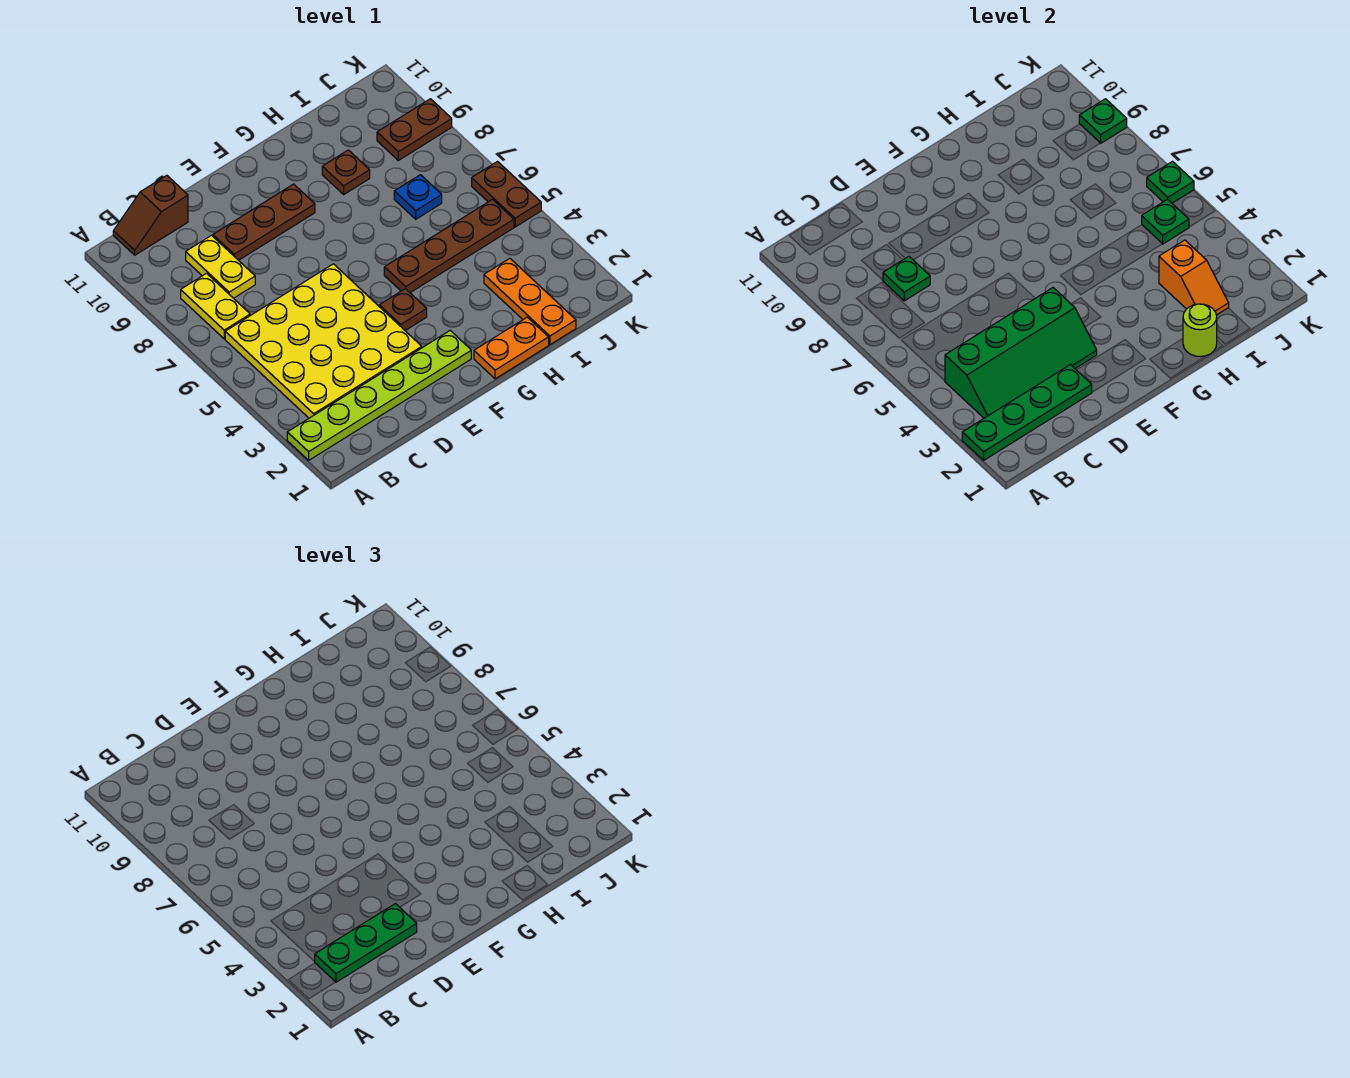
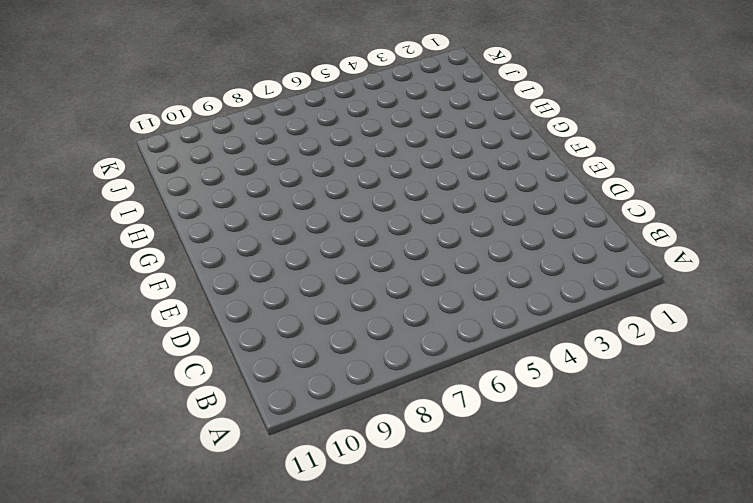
none -> lime plate A2:F2 level 1
none -> yellow plate B3:E6 level 1
none -> yellow plate B7:B8 level 1

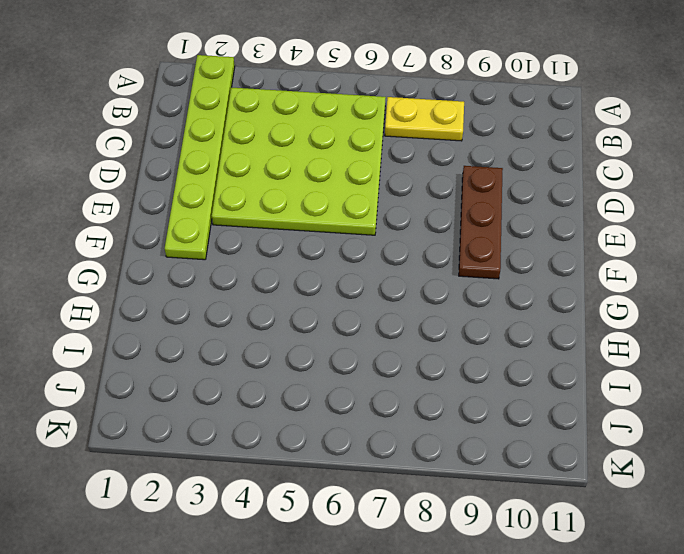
lime plate B3:E6 level 1 -> yellow plate B3:E6 level 1
none -> brown slope B11:C11 level 1 top C
none -> yellow plate C8:C9 level 1
none -> brown plate F4 level 1

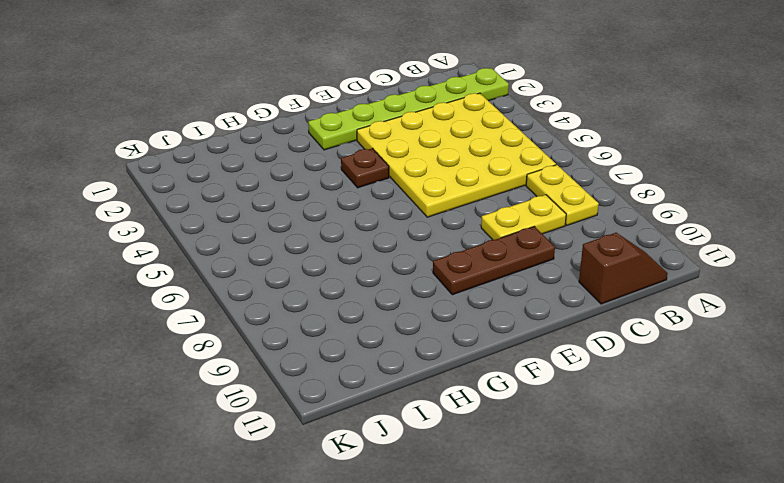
yellow plate C8:D8 level 1 -> yellow plate C8:C9 level 1
none -> orange plate G1:H1 level 1
none -> brown plate G5:J5 level 1
none -> brown plate H9 level 1

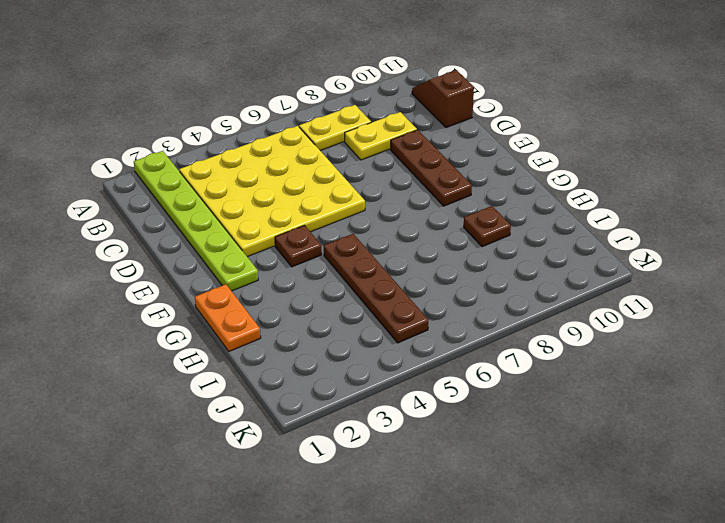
none -> orange plate I1:I3 level 1
none -> blue plate I7 level 1
none -> brown plate J9:K9 level 1

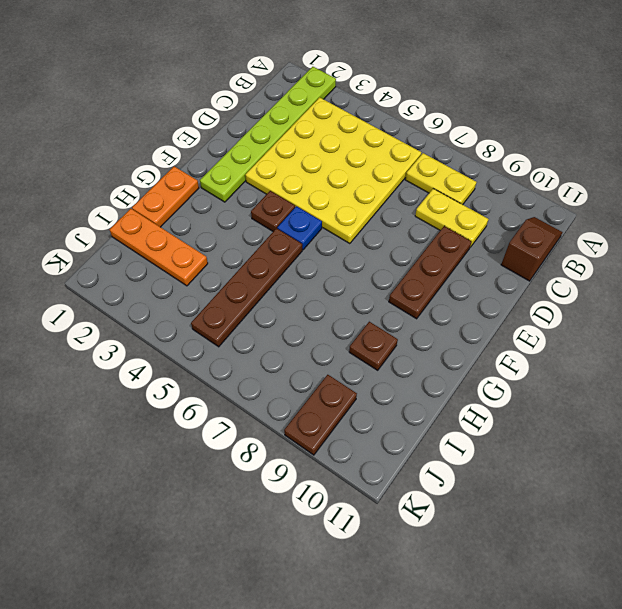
blue plate F5 level 1 -> blue plate I7 level 1
none -> brown plate K5:K6 level 1
none -> green plate A2:D2 level 2
none -> green slope B3:E4 level 2 top 4

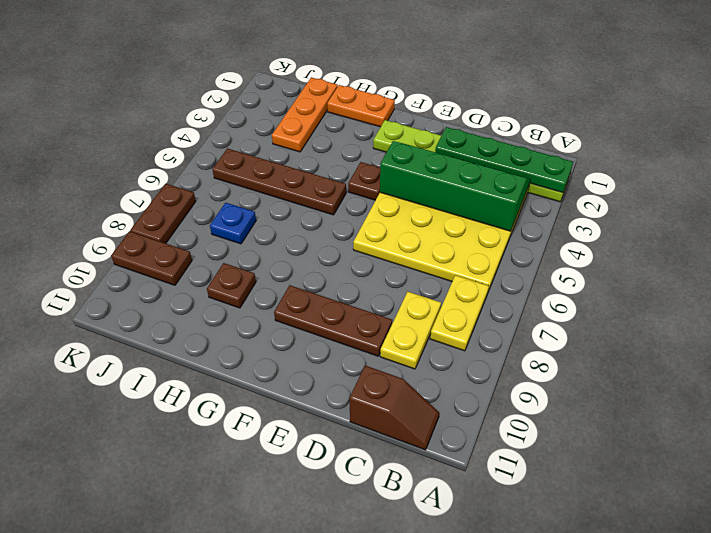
brown plate K7:K8 level 1 -> brown plate K5:K6 level 1
none -> green plate C8 level 2
none -> lime round brick H1 level 2
none -> orange slope I2:I3 level 2 top 3

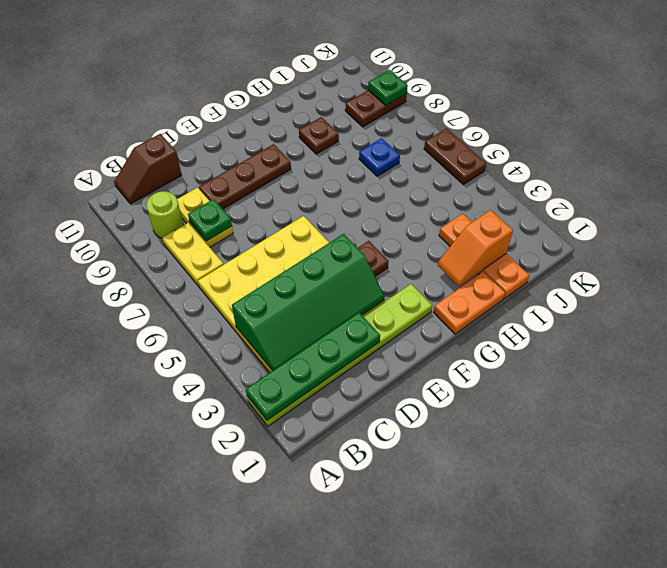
lime round brick B9 level 1 -> lime round brick H1 level 2
orange slope H2:I2 level 2 top I -> orange slope I2:I3 level 2 top 3
none -> brown plate G5:J5 level 1
none -> green plate J5 level 2
none -> green plate K6 level 2

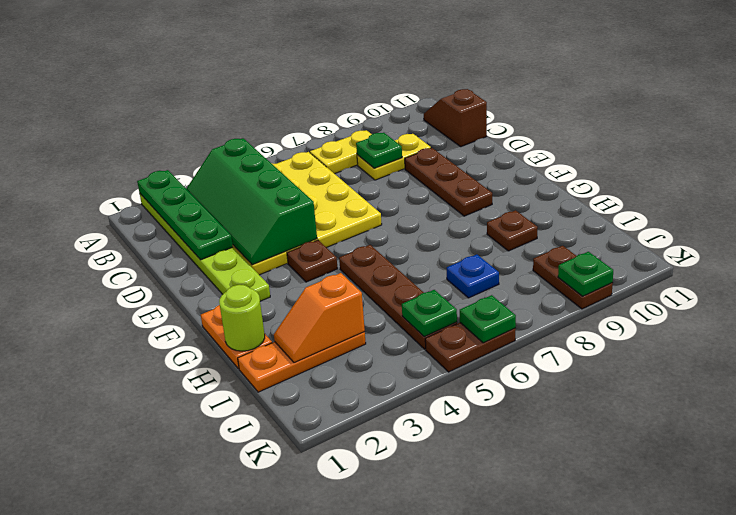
none -> green plate B2:D2 level 3

